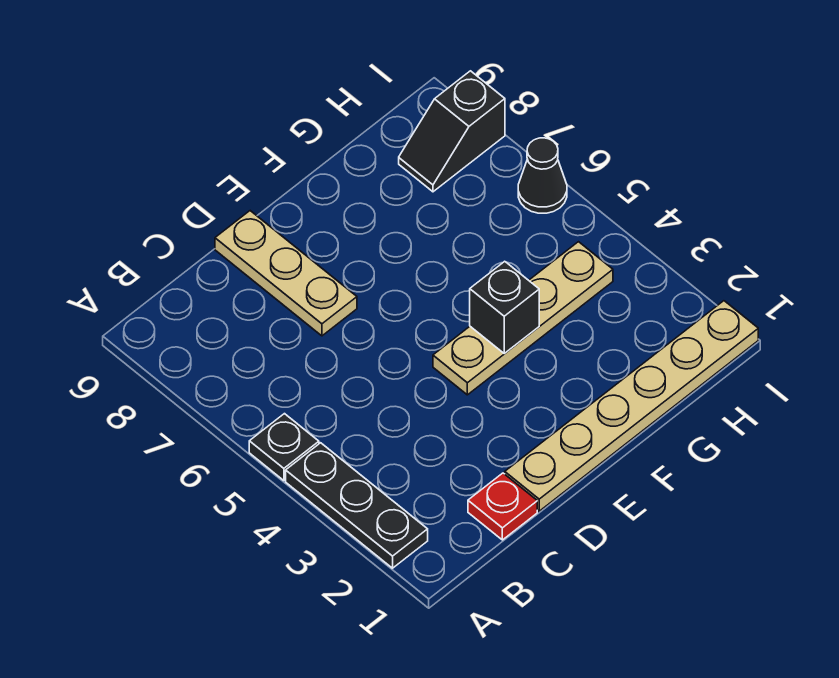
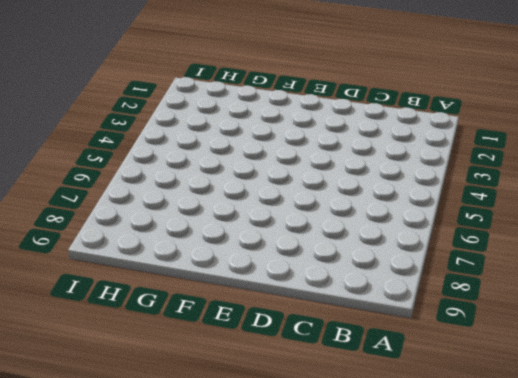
none -> black plate A2:A4 level 1
none -> black plate A5 level 1

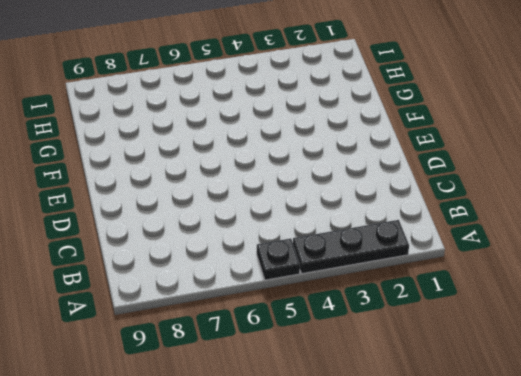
none -> red plate C1 level 1
none -> tan plate D1:I1 level 1

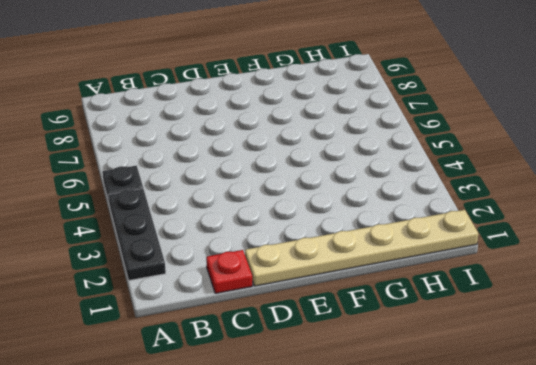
none -> tan plate D7:D9 level 1
none -> tan plate E4:H4 level 1

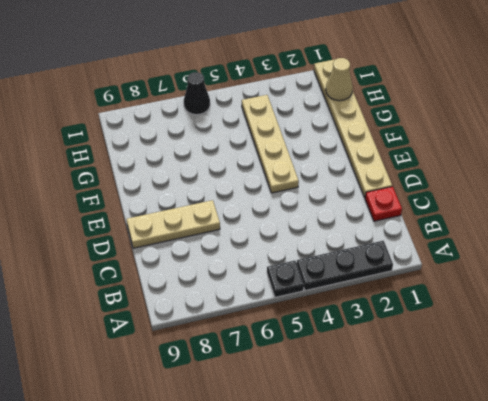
tan cone H1 level 2 -> none
none -> black slope H8:I8 level 1 top I
none -> black brick F4 level 2

